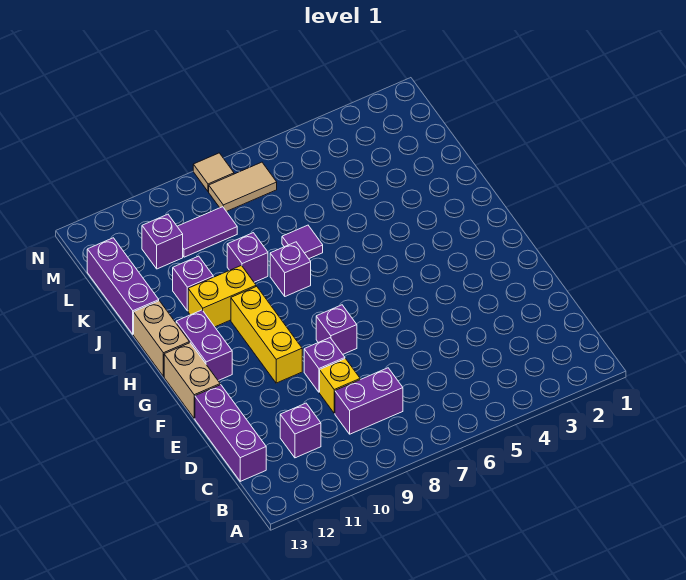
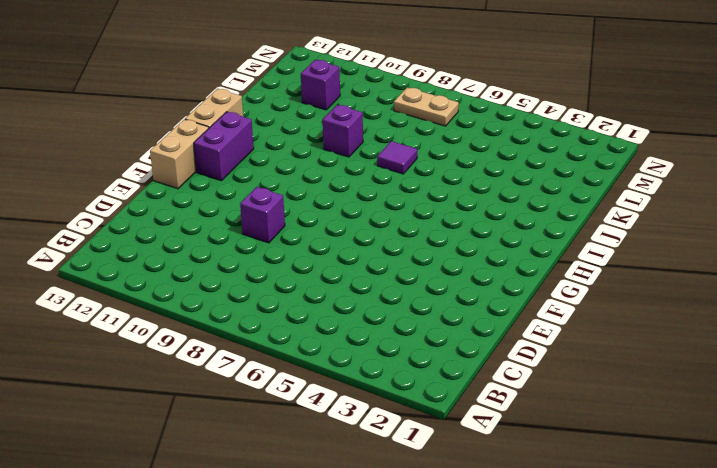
tan plate M7:M8 level 1 -> tan tile M7:M8 level 1
none -> purple brick C8:C9 level 1
none -> purple brick C11 level 1
none -> purple brick C13:E13 level 1

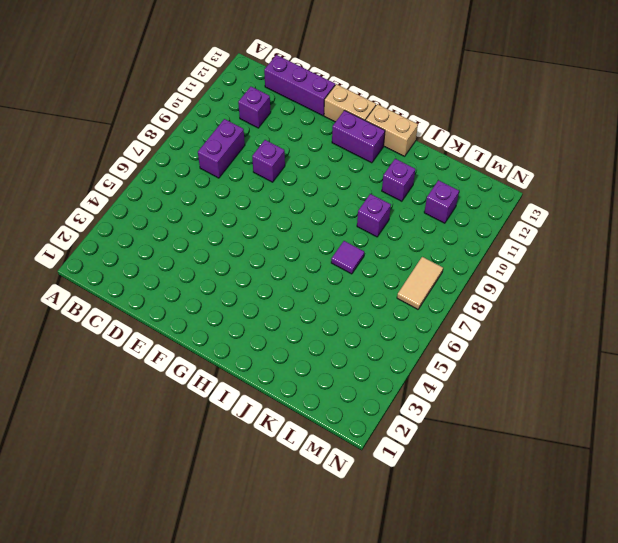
none -> yellow brick D9 level 1
none -> purple brick F8 level 1
none -> yellow brick F10:H10 level 1

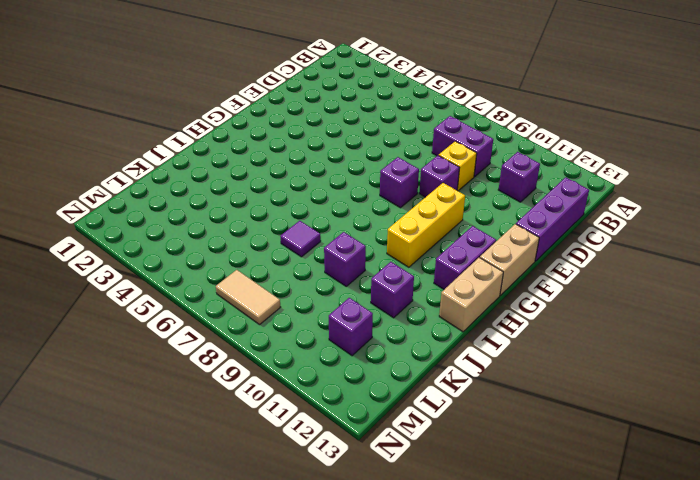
none -> purple brick I8 level 1
none -> yellow brick I10:I11 level 1
none -> purple brick J13:L13 level 1

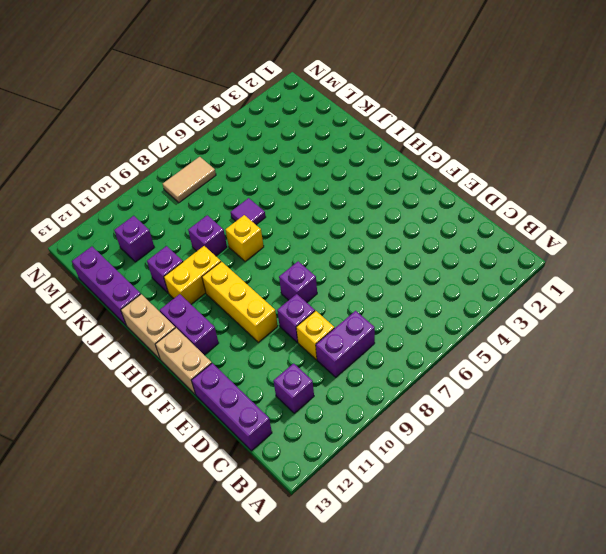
yellow brick I8 level 1 -> purple brick I8 level 1
none -> purple tile L9:L10 level 1
none -> tan tile N8 level 1

